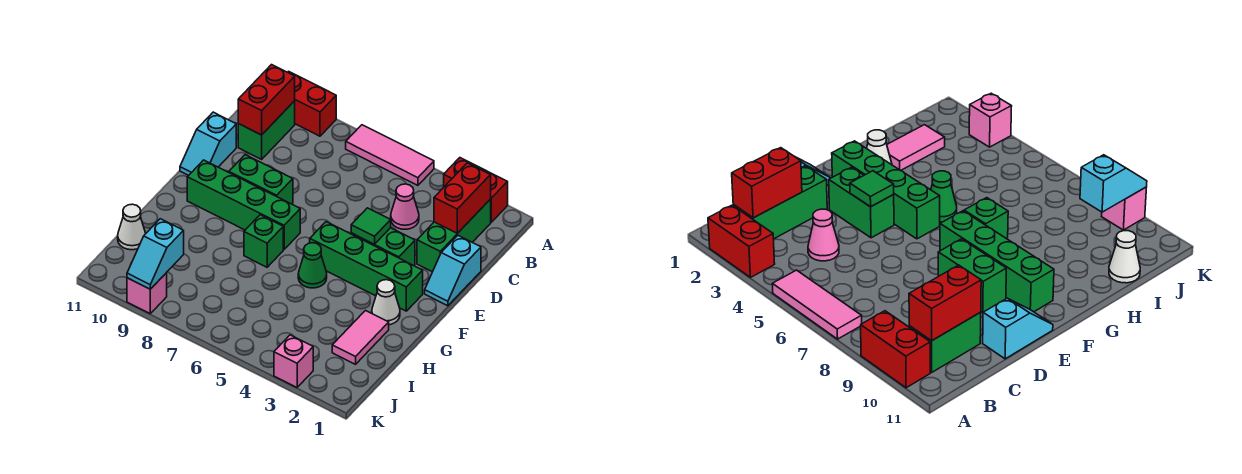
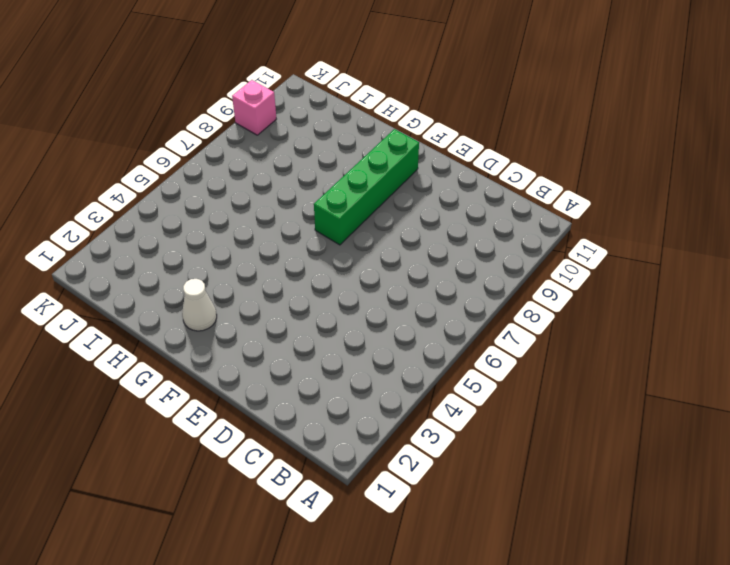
none -> red brick A2:A3 level 1
none -> pink tile A5:A7 level 1
none -> red brick A9:A10 level 1

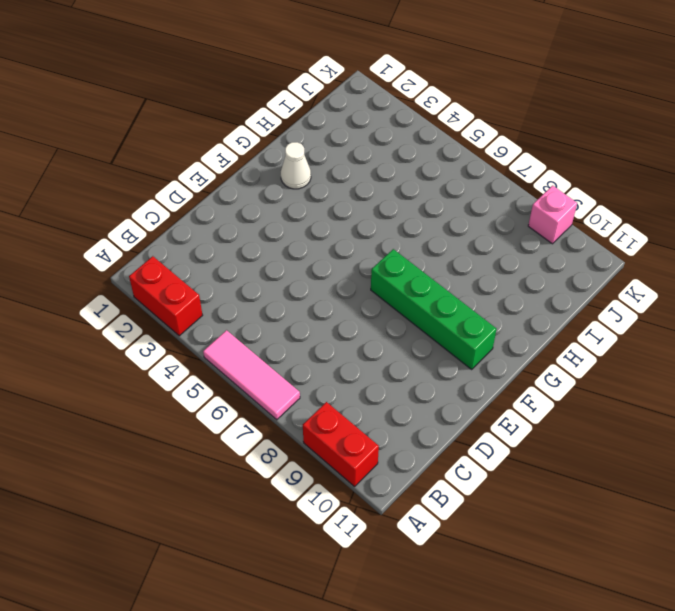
none -> green brick B2:D2 level 1
none -> green brick B10:C10 level 1
none -> pink cone C4 level 1

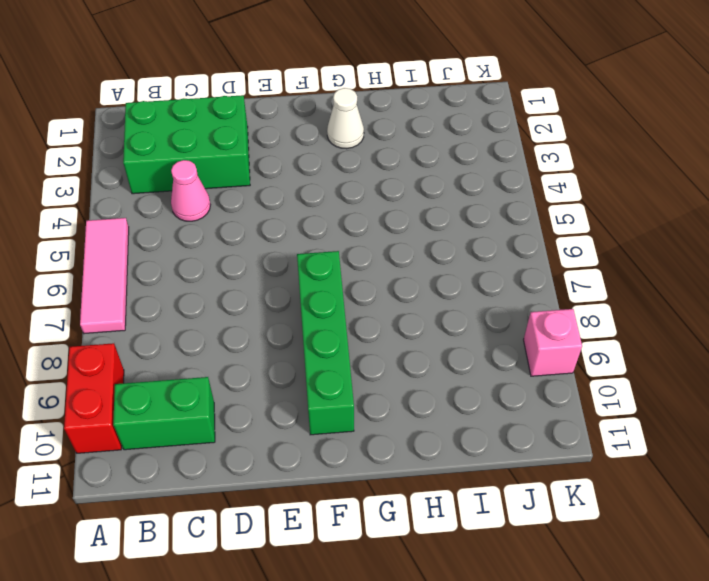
green brick B2:D3 level 1 -> green brick B2:D2 level 1
none -> red brick A2:A3 level 1
none -> cyan slope D1:E1 level 1 top D
none -> cyan slope D11:E11 level 1 top D

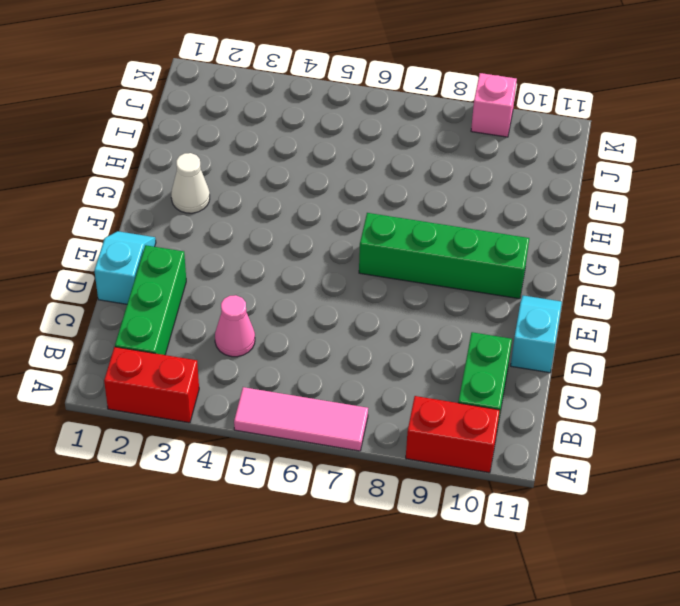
none -> green brick E3:E4 level 1
none -> green brick E8:E9 level 1
none -> green brick F2:F5 level 1

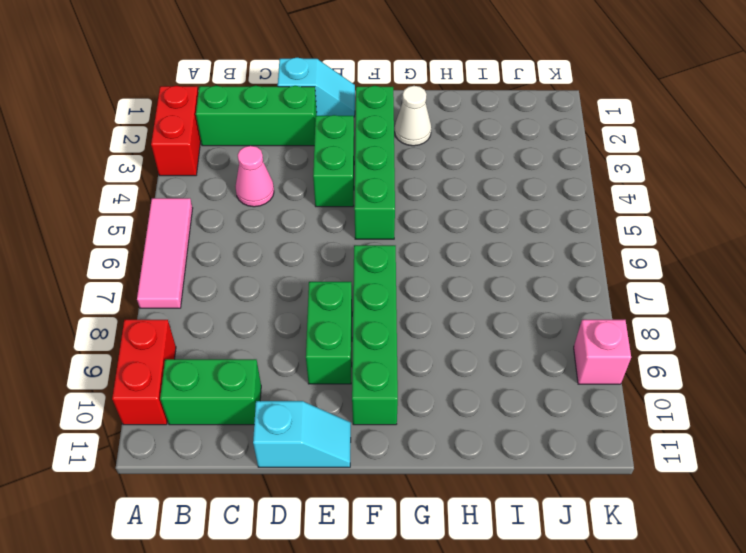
none -> green cone G5 level 1
none -> green brick G7 level 1
none -> pink tile H2:I2 level 1

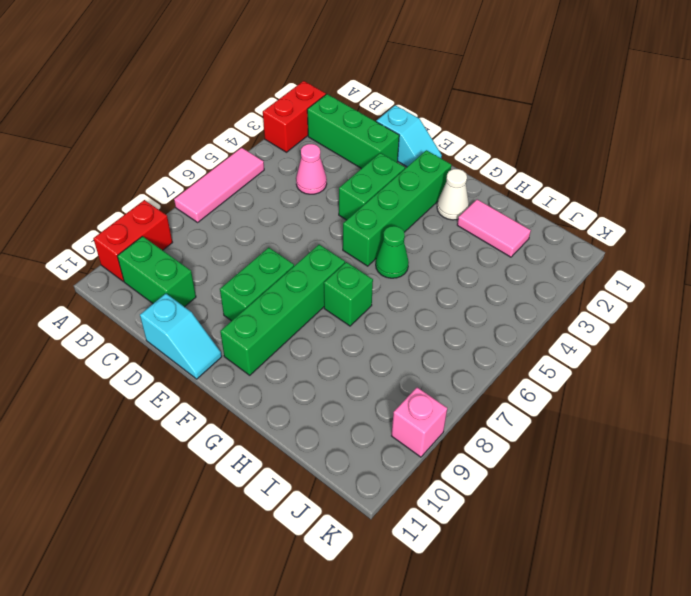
none -> white cone I11 level 1
none -> pink brick K3 level 1
none -> red brick B2:C2 level 2

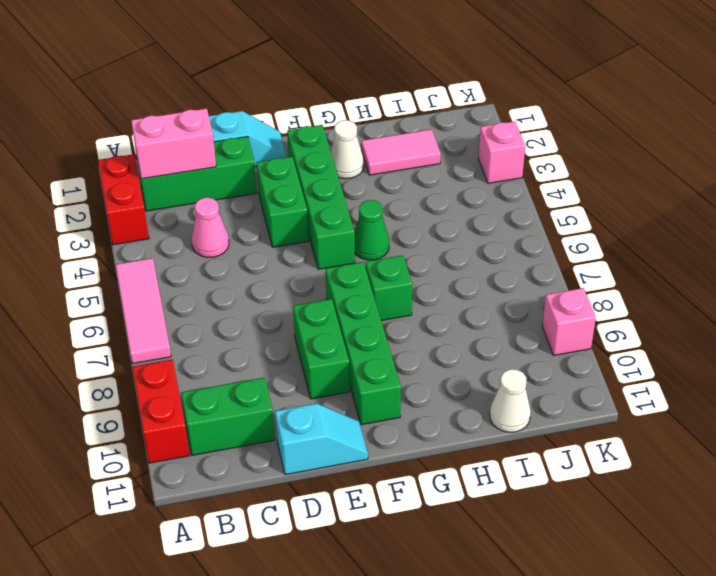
pink brick B2:C2 level 2 -> red brick B2:C2 level 2
none -> red brick B10:C10 level 2
none -> green tile E4 level 2
none -> cyan slope J9:K9 level 2 top J

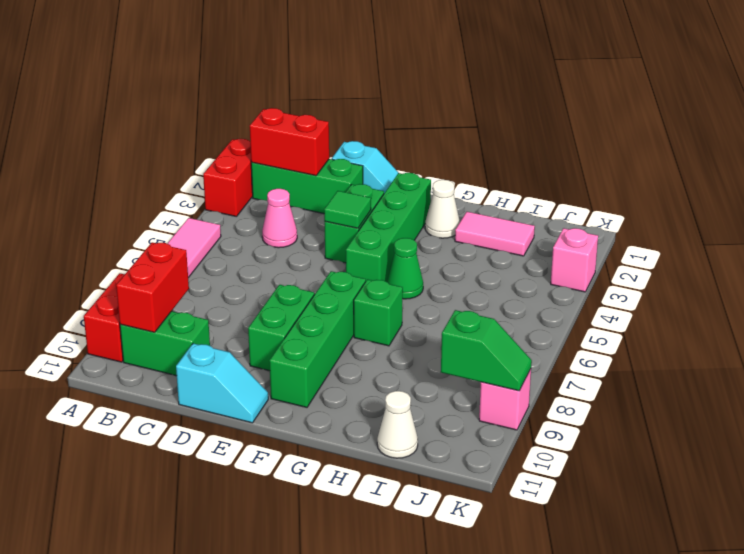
red brick B9:B10 level 2 -> red brick B10:C10 level 2
green slope J9:K9 level 2 top J -> cyan slope J9:K9 level 2 top J

